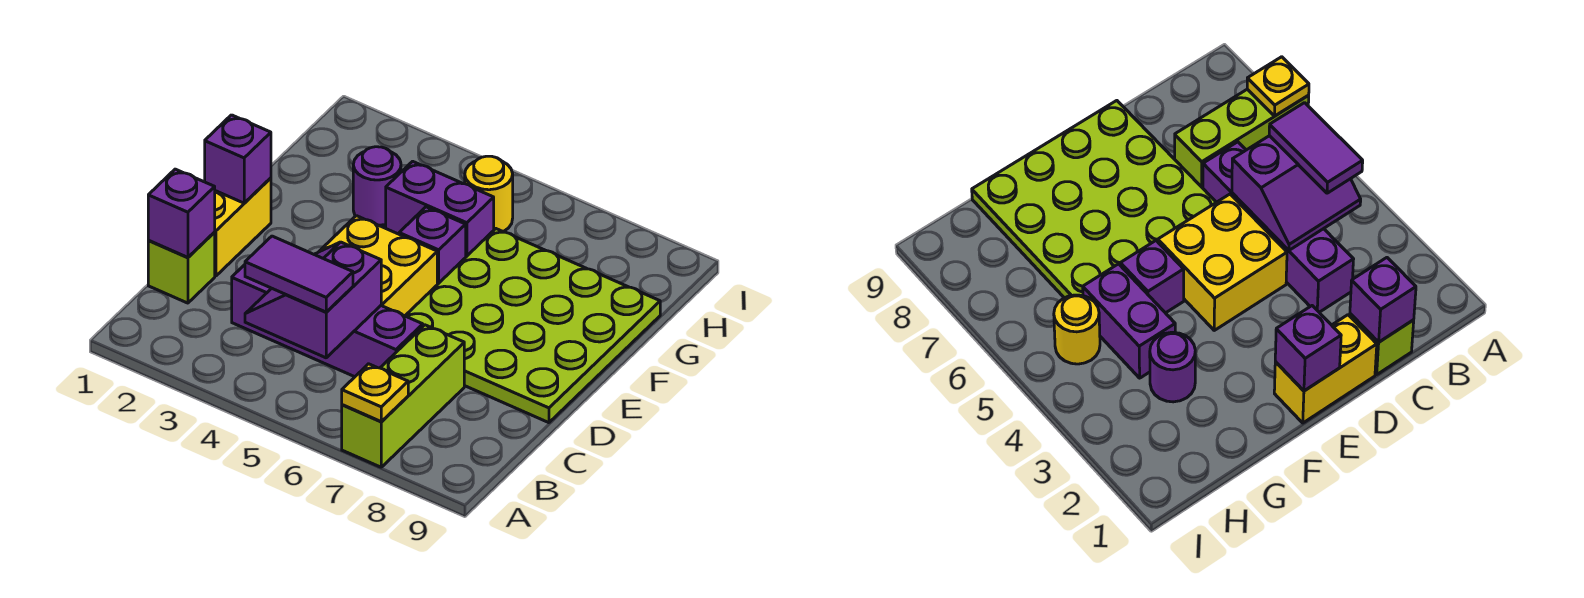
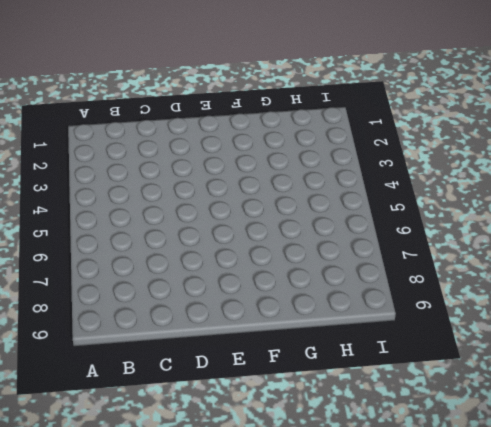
none -> lime brick A7:C7 level 1
none -> lime brick C1 level 1
none -> purple brick C3:C6 level 1

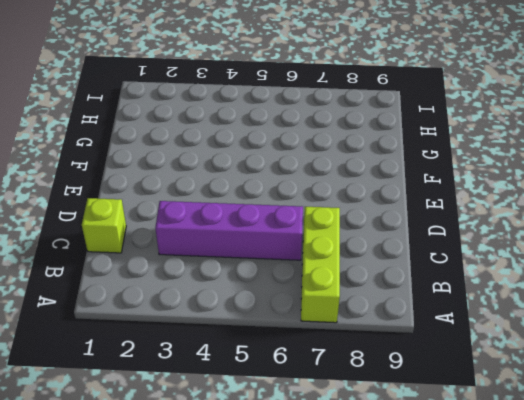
none -> yellow brick D1:E1 level 1
none -> yellow brick D4:E5 level 1
none -> lime plate D6:G9 level 1

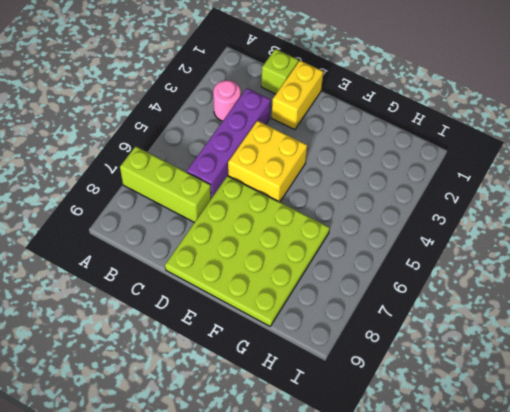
pink round brick B3 level 1 -> none
yellow brick D1:D2 level 1 -> yellow brick D1:E1 level 1
none -> purple brick F5 level 1
none -> purple round brick G3 level 1
none -> purple brick G4:G5 level 1

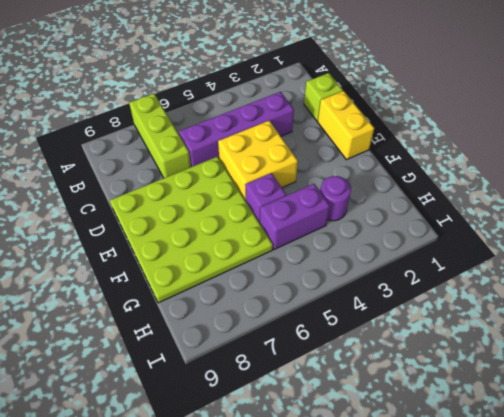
none -> yellow round brick H5 level 1
none -> yellow plate A7 level 2
none -> purple slope B4:C5 level 2 top 5

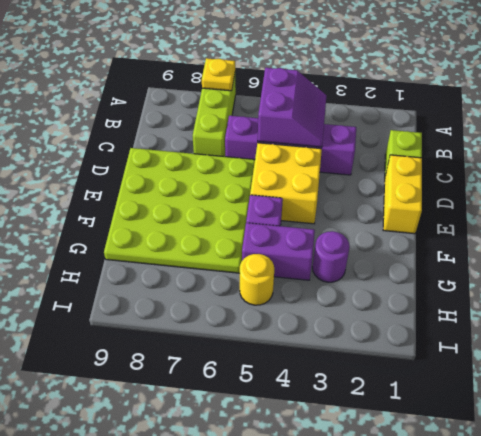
none -> purple brick C1 level 2
none -> purple brick E1 level 2
none -> purple tile B4:B5 level 3

